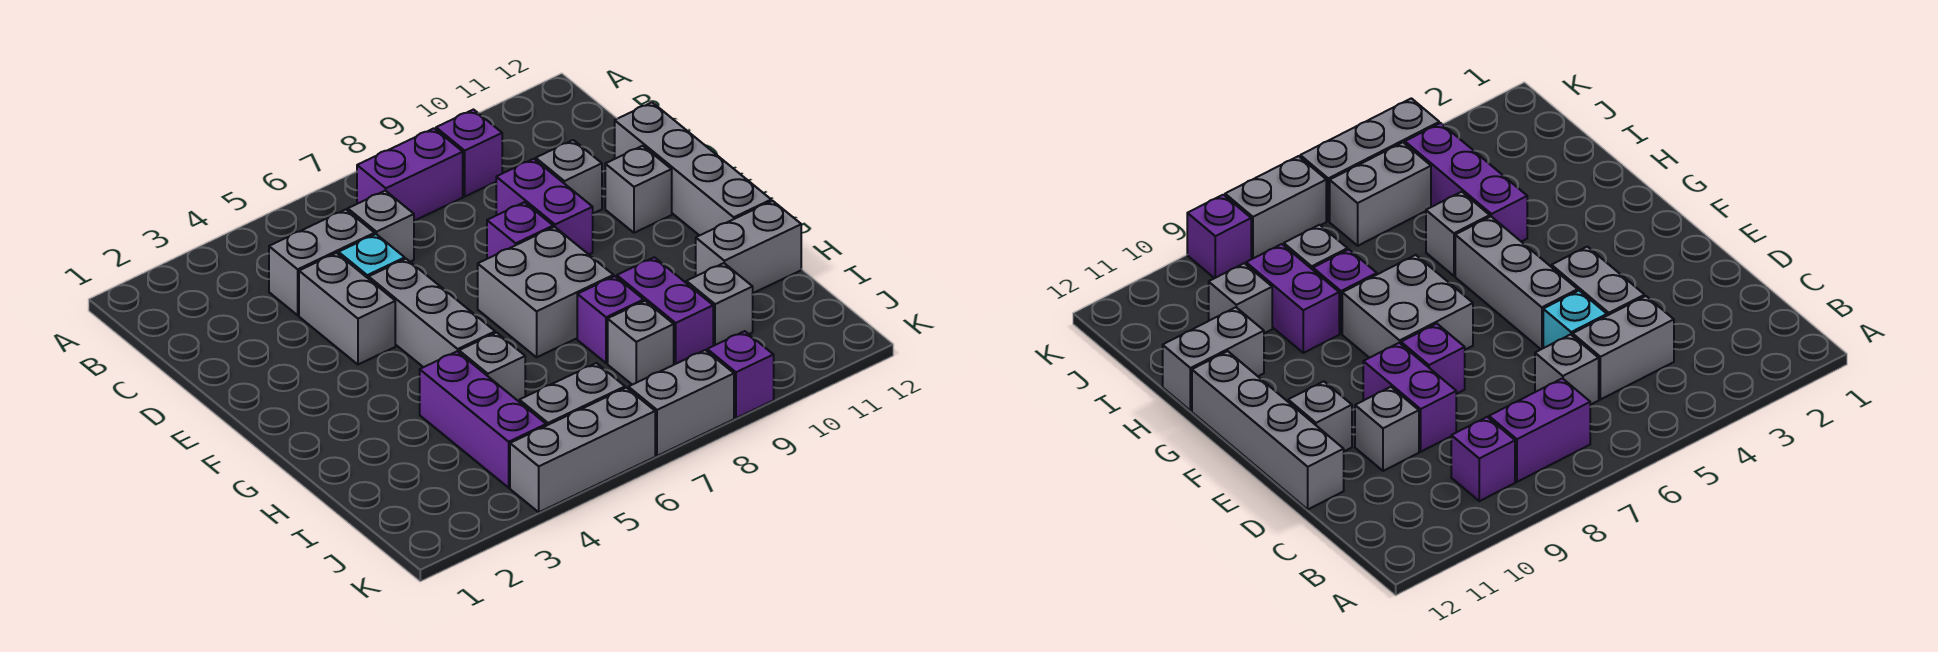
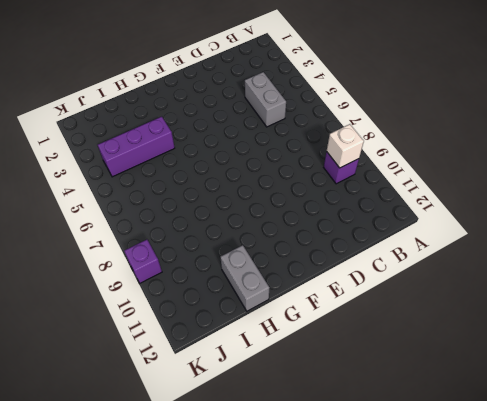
white brick B9 level 2 -> none
none -> purple brick B7:B8 level 1
none -> grey brick C6 level 1
none -> grey brick D4:E4 level 1

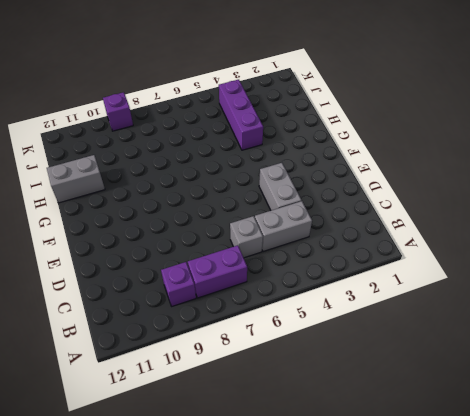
none -> cyan brick D5 level 1
none -> purple brick D9:E9 level 1
none -> grey brick D10 level 1

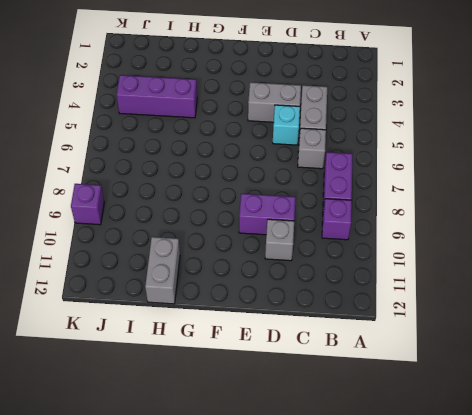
none -> grey brick D12:G12 level 1
none -> grey brick E5:G5 level 1
none -> purple brick E8 level 1

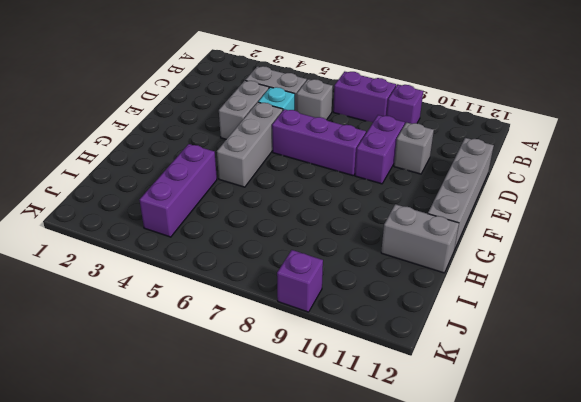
purple brick E6:E8 level 1 -> purple brick E8 level 1
none -> grey brick E11 level 1
none -> grey brick F7:G8 level 1
none -> grey brick H5 level 1

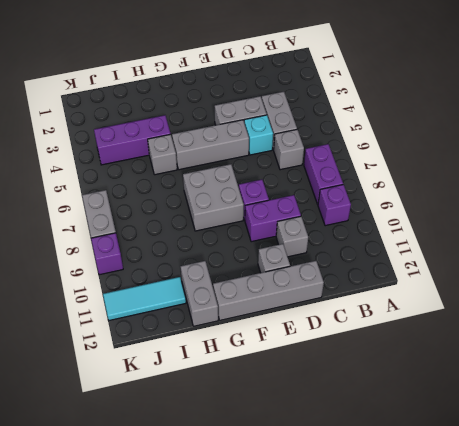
cyan tile I11:K11 level 1 -> none
none -> purple brick H8 level 1
none -> purple brick H9:I9 level 1
none -> grey brick I8 level 1

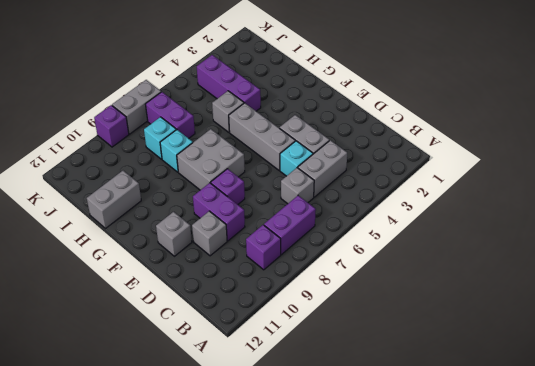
cyan brick H8 level 1 -> purple brick H8 level 1
purple brick I7:J7 level 1 -> purple brick H9:I9 level 1
cyan brick I8 level 1 -> grey brick I8 level 1
none -> grey brick D12:G12 level 1
none -> grey brick I10 level 1
none -> grey brick J5:J6 level 1

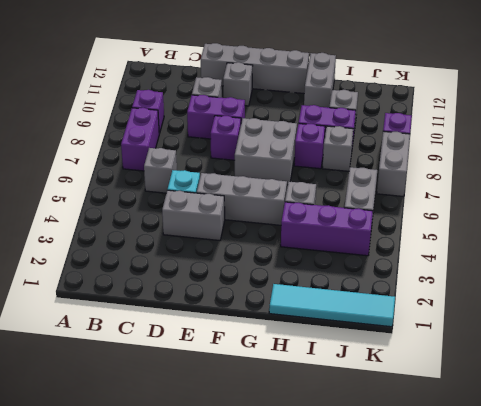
cyan tile H1:K1 level 1 -> none
none -> grey brick C4:C5 level 1
none -> grey brick K4:K6 level 1

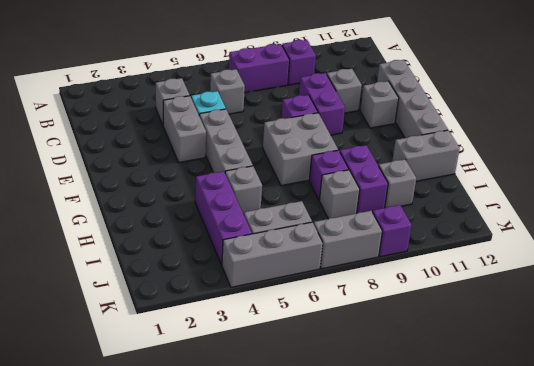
grey brick C4 level 1 -> grey brick C4:C5 level 1

